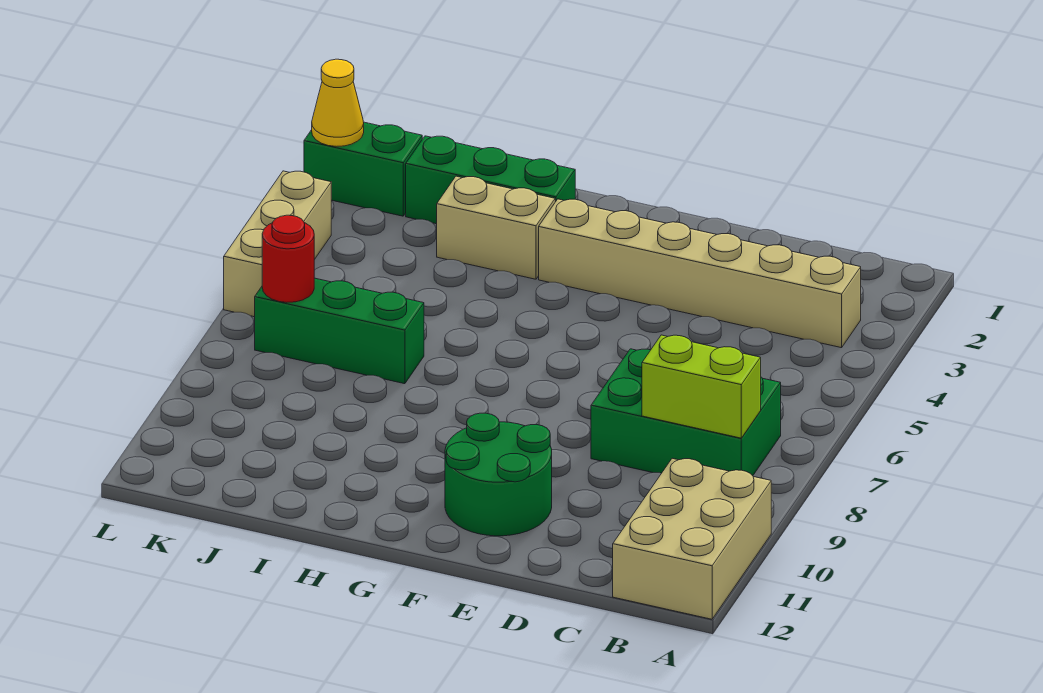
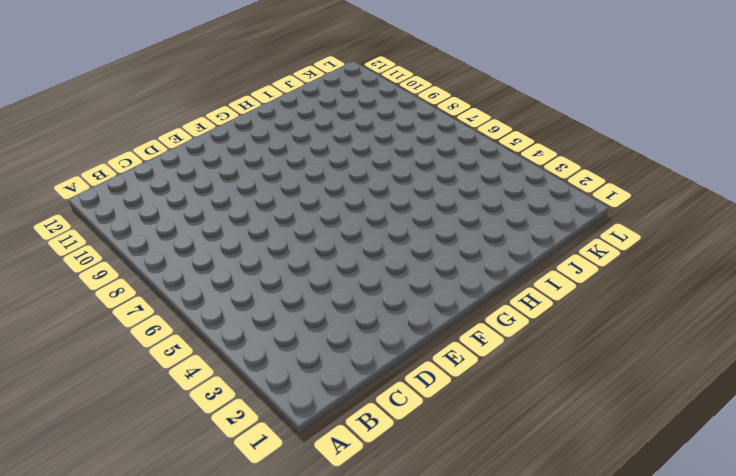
none -> tan brick A10:B12 level 1
none -> tan brick B3:G3 level 1
none -> green brick B7:D8 level 1

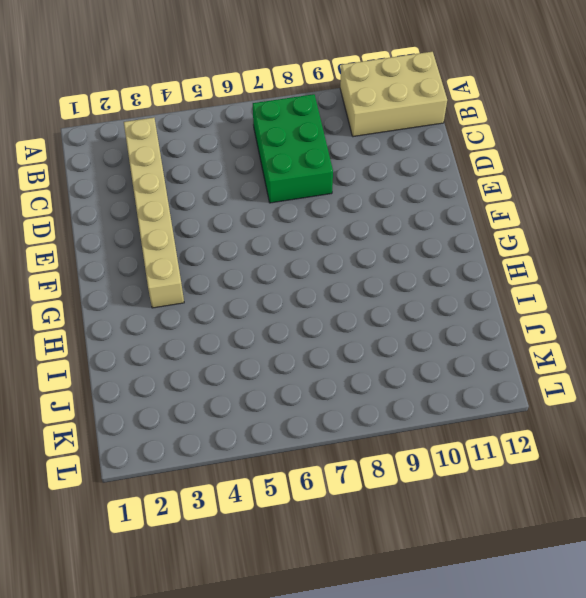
none -> green round brick E10:F11 level 1
none -> green brick H2:J2 level 1
none -> tan brick H3:I3 level 1

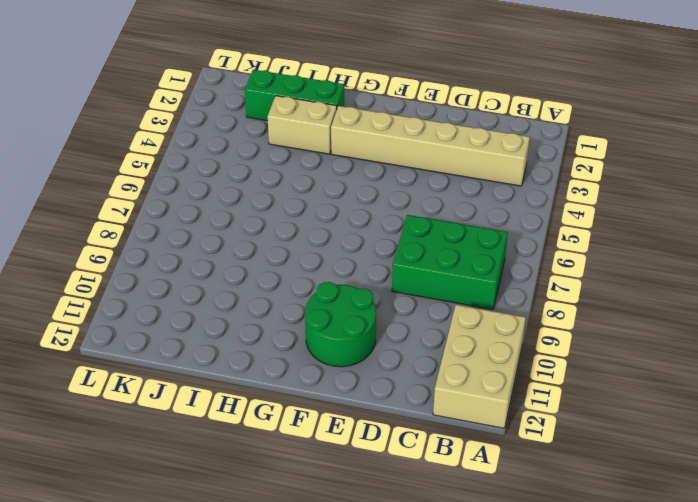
none -> green brick I7:K7 level 1
none -> green brick K2:L2 level 1
none -> tan brick L4:L6 level 1

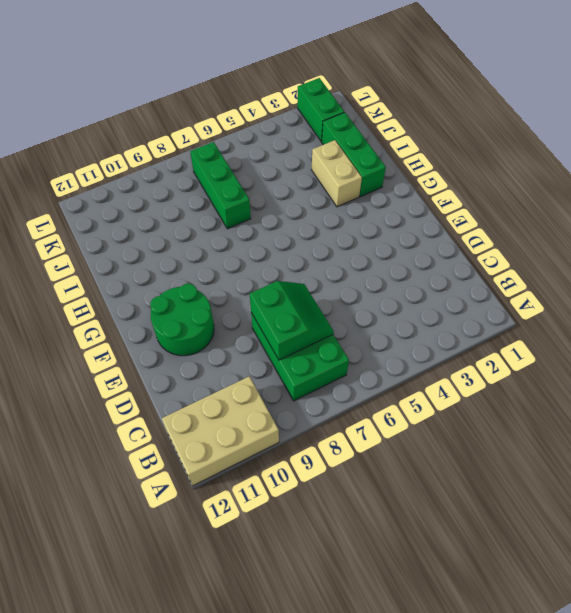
green slope C7:D8 level 2 top 8 -> lime brick B8:C8 level 2
none -> tan brick B3:G3 level 1
none -> tan brick L4:L6 level 1
none -> red round brick K7 level 2

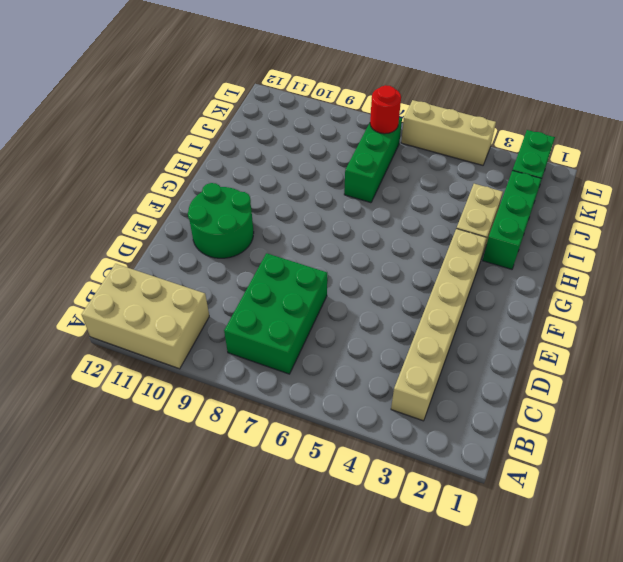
none -> lime brick B8:C8 level 2
none -> yellow cone L2 level 2

